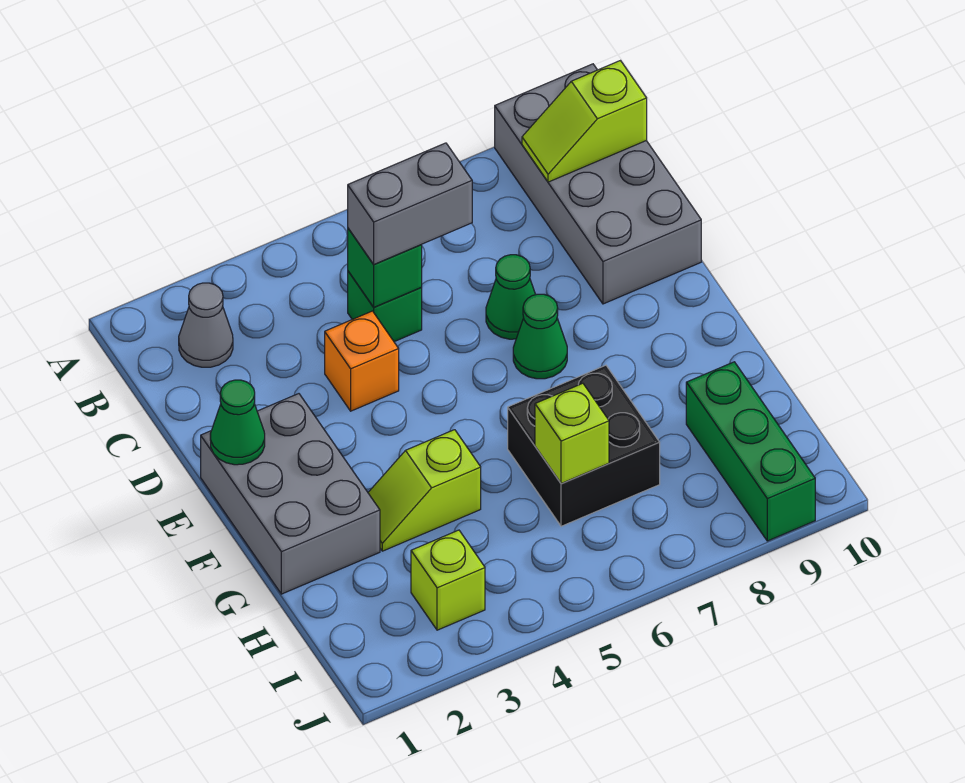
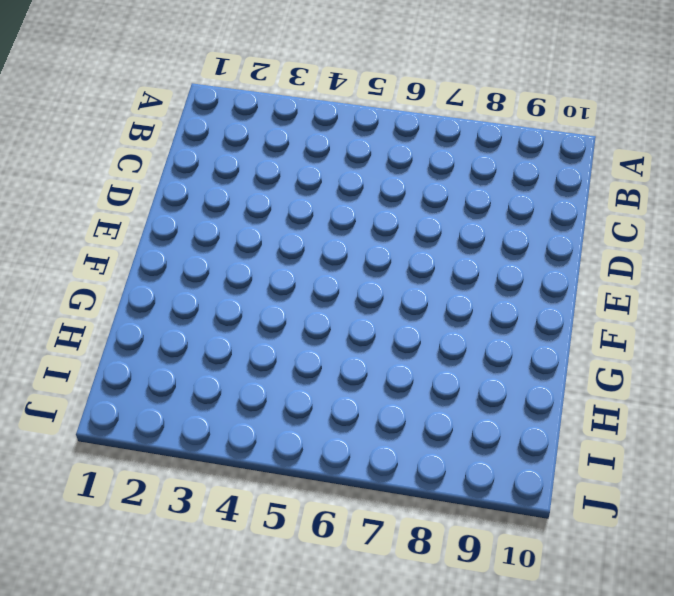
none -> grey brick A9:D10 level 1
none -> grey cone B2 level 1
none -> green brick C5 level 1

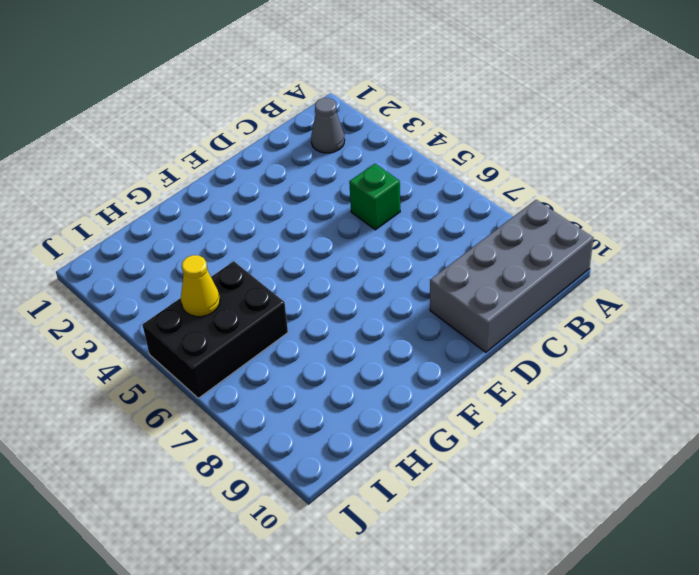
black brick H5:J6 level 1 -> black brick G6:H7 level 1
yellow cone I5 level 2 -> none
none -> orange brick D4 level 1
none -> green cone D7 level 1
none -> grey brick E1:G2 level 1

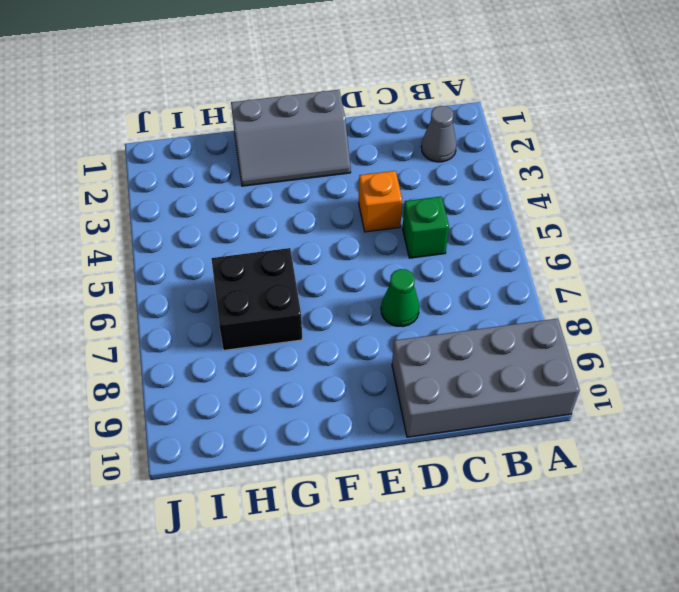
grey slope E1:G2 level 1 top 1 -> grey brick E1:G2 level 1
none -> green cone E7 level 1
none -> lime slope G3:G4 level 1 top 4
none -> green brick H9:J9 level 1

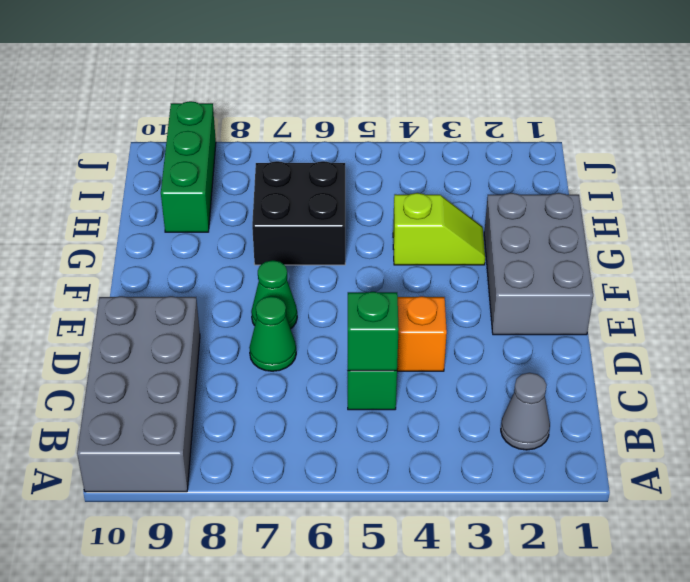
none -> lime brick I3 level 1
none -> lime slope B9:B10 level 2 top 10
none -> green cone E1 level 2

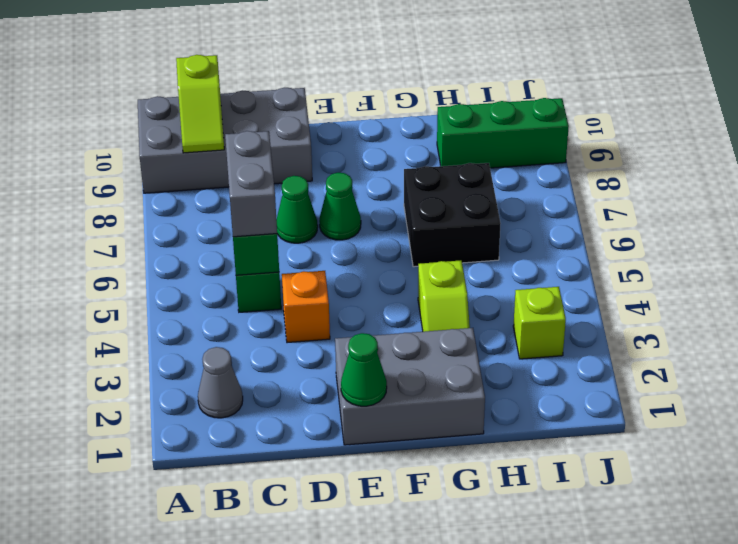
none -> lime brick H6 level 2

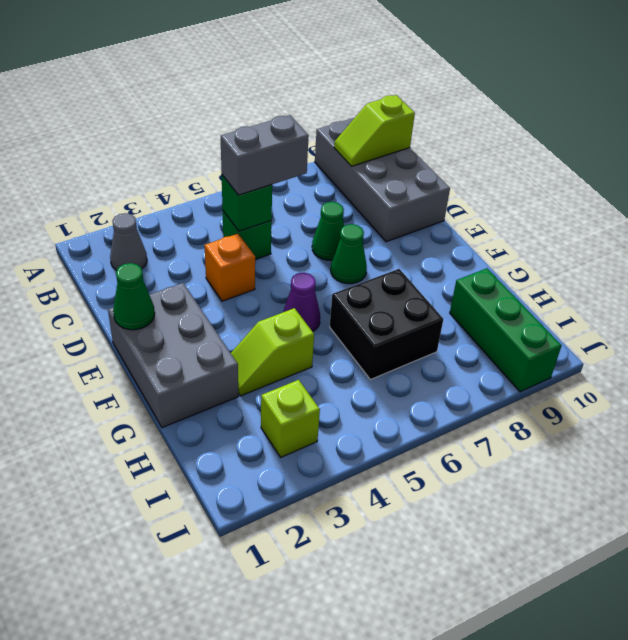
purple cone F5 level 1 -> none
none -> lime brick H6 level 2

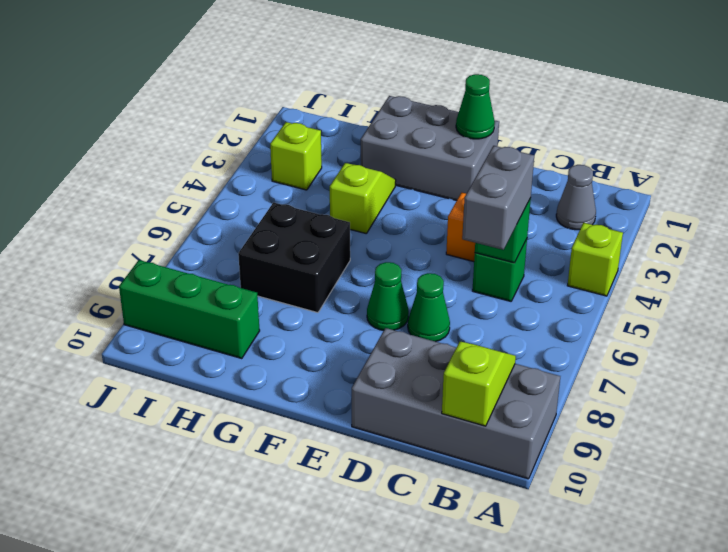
lime brick A4 level 1 -> lime brick H6 level 2

